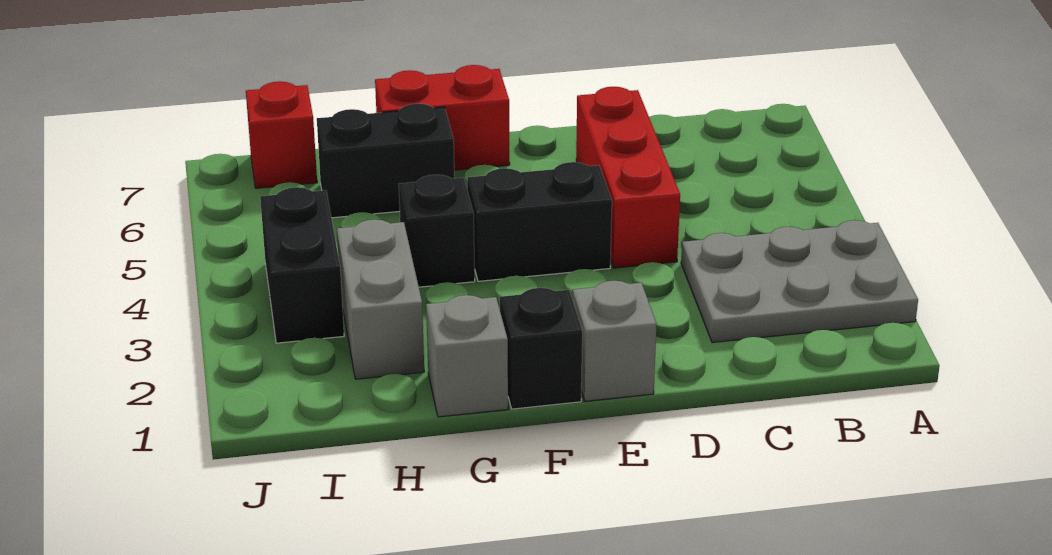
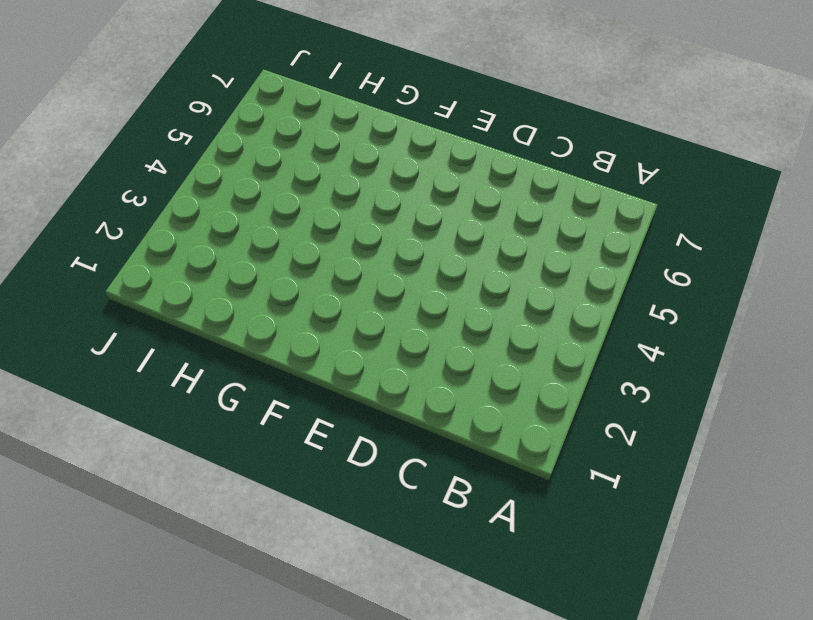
none -> grey plate A2:C3 level 1
none -> red brick D4:D6 level 1
none -> grey brick E1 level 1

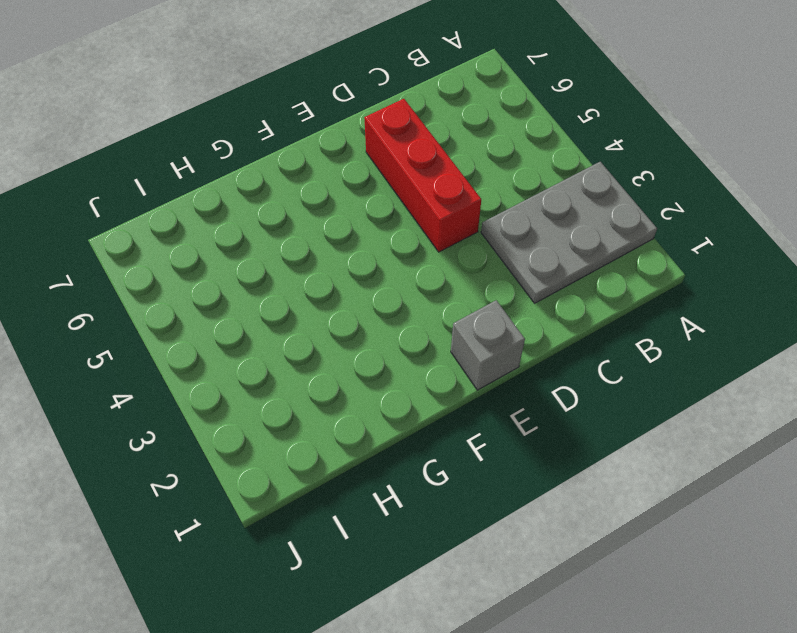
none -> black brick E4:F4 level 1
none -> black brick F1 level 1
none -> red brick F7:G7 level 1

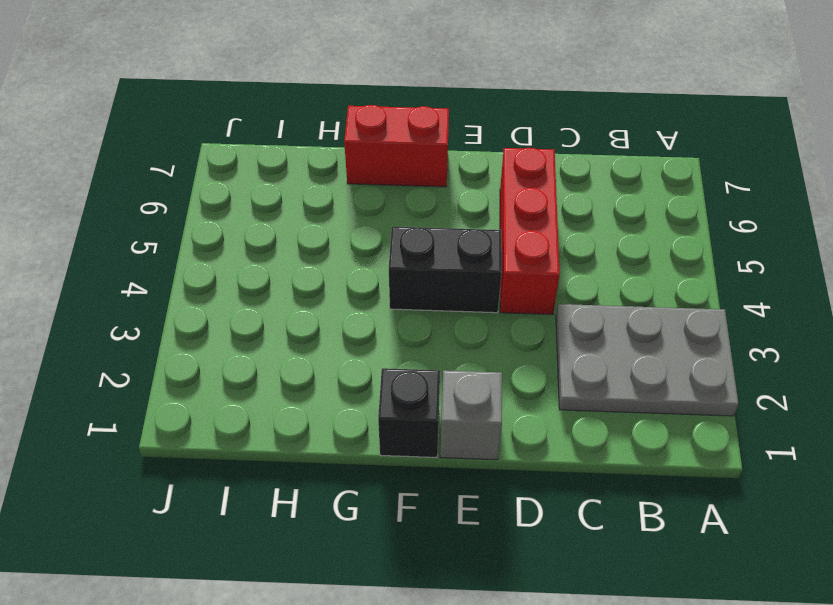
none -> grey brick G1 level 1
none -> black brick G4 level 1
none -> black brick G6:H6 level 1

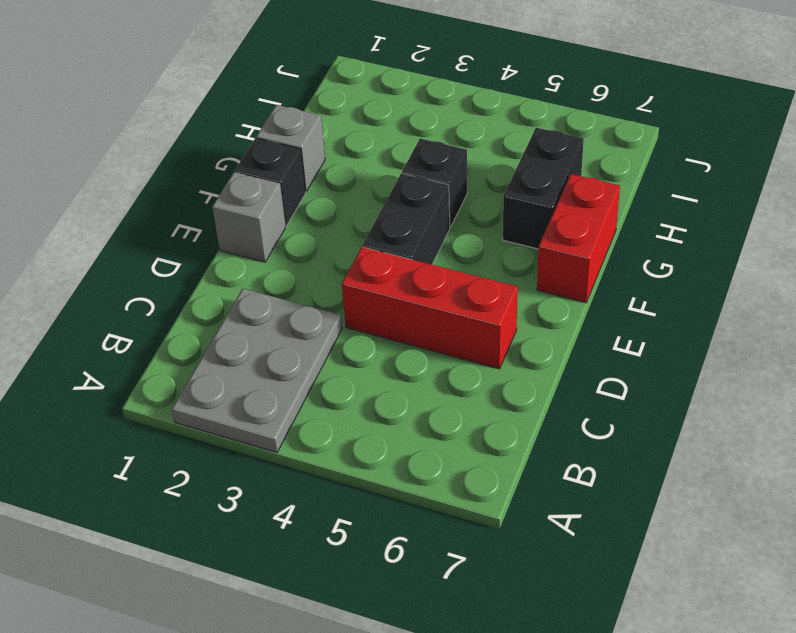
none -> grey brick H2:H3 level 1
none -> black brick I3:I4 level 1
none -> red brick I7 level 1

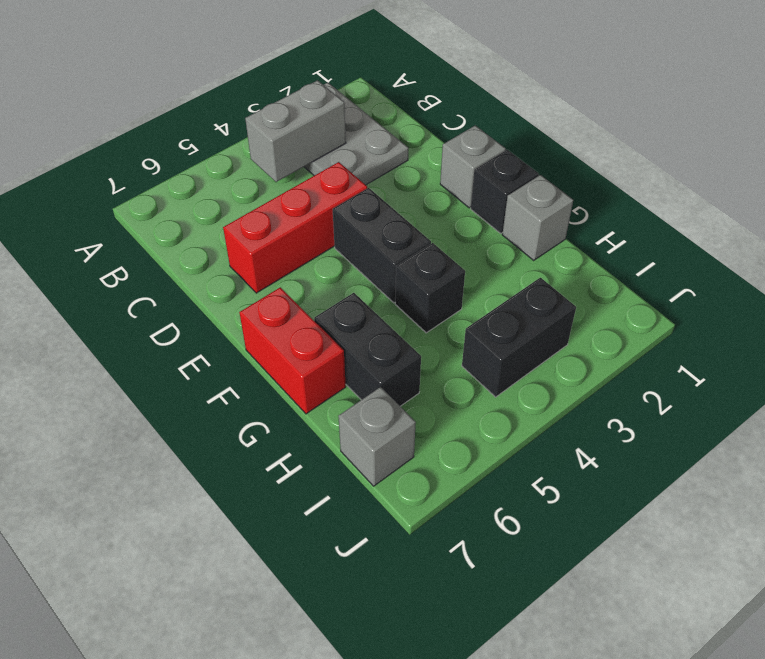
grey brick B3:B4 level 2 -> grey brick H2:H3 level 1
grey brick I7 level 1 -> red brick I7 level 1

